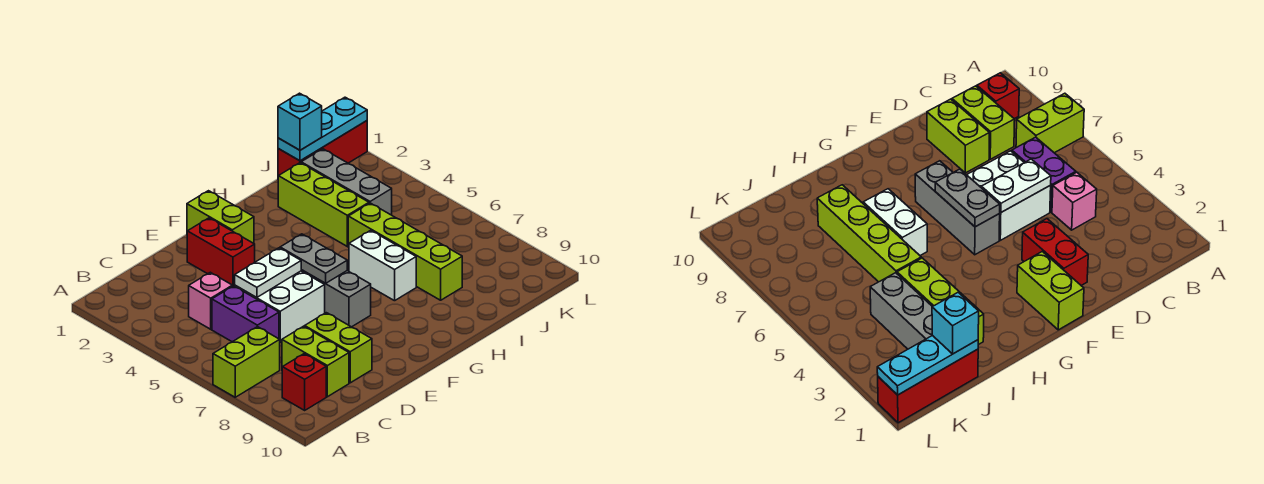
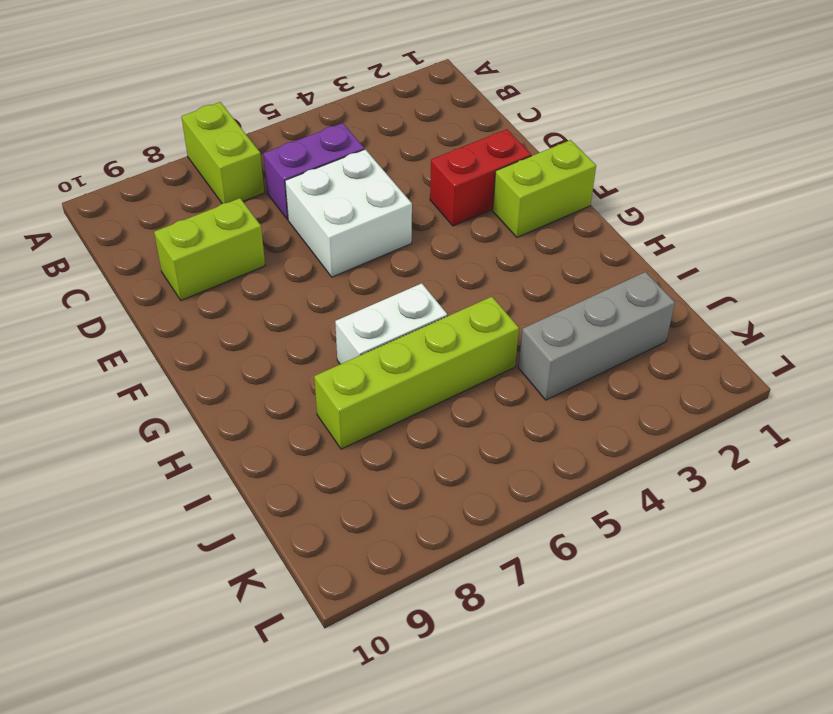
none -> red brick B9 level 1
none -> pink brick C4 level 1
none -> lime brick C8:C9 level 1

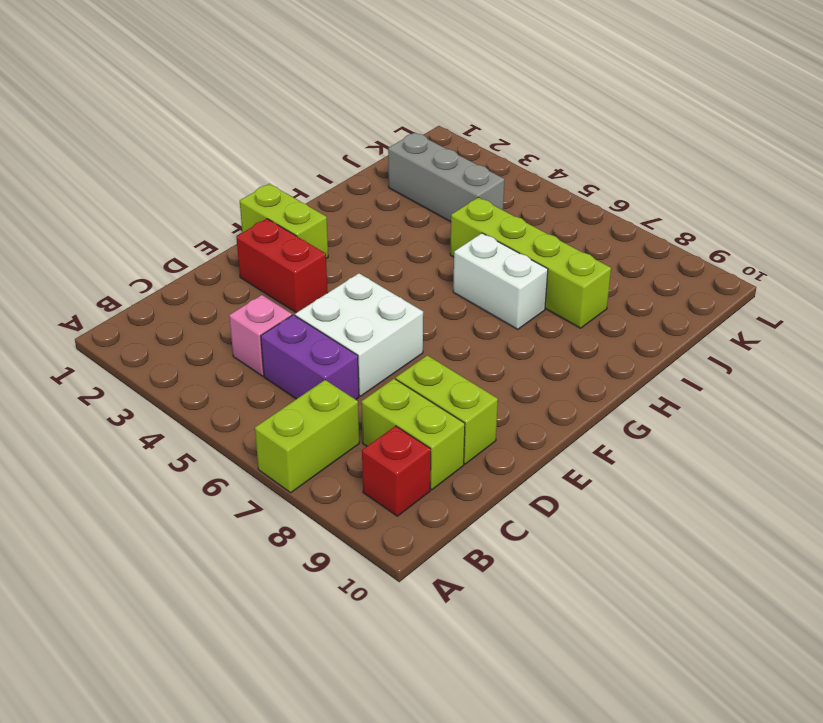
none -> grey brick F5:F7 level 1
none -> lime brick I2:I4 level 1
none -> red brick J1:L1 level 1

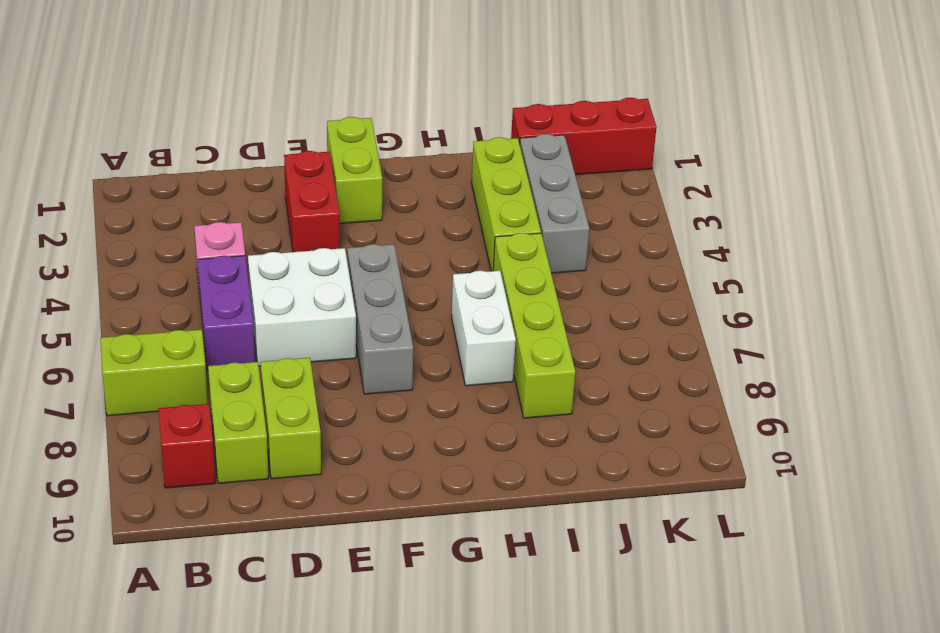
none -> white plate D5:E5 level 2
none -> grey plate F5:F6 level 2
none -> cyan plate J1:L1 level 2

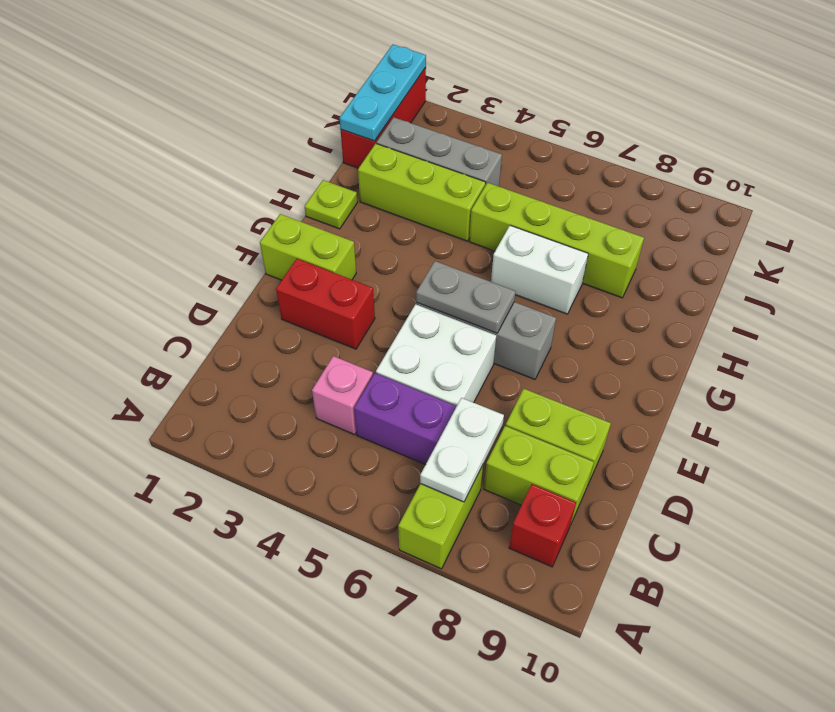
white plate B7:C7 level 2 -> white plate D5:E5 level 2
lime plate H1 level 1 -> none
none -> cyan brick J1 level 3

